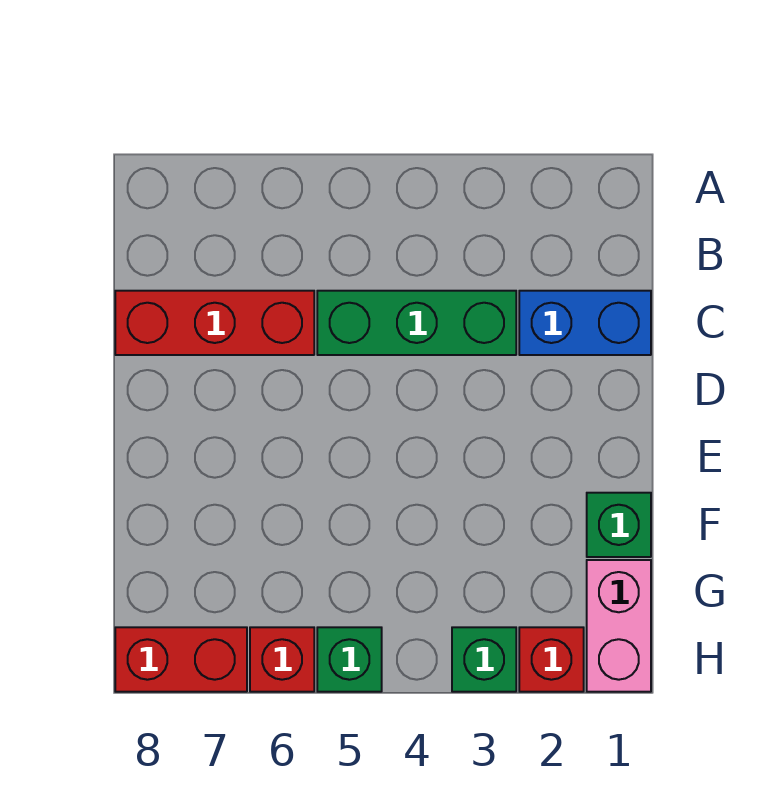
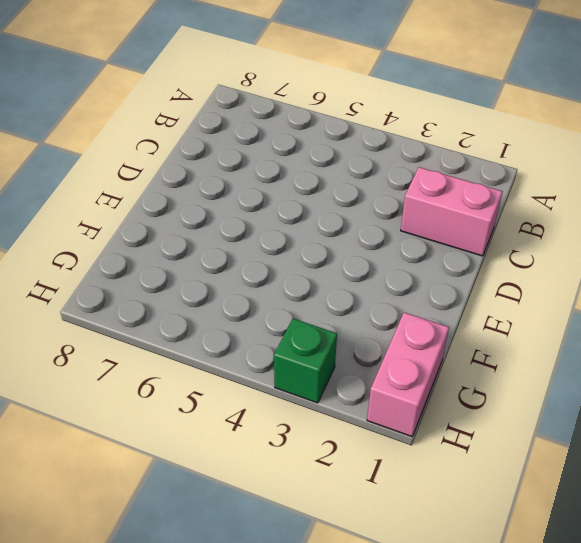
pink brick C1:C2 level 1 -> blue brick C1:C2 level 1
none -> green brick C3:C5 level 1
none -> red brick C6:C8 level 1

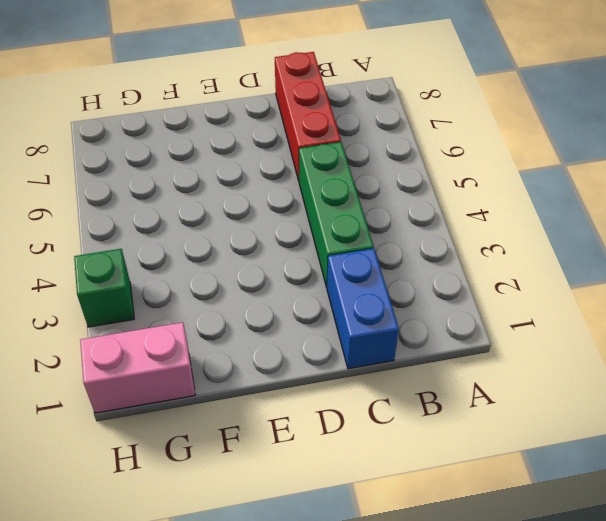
none -> green brick F1 level 1
none -> red brick H2 level 1

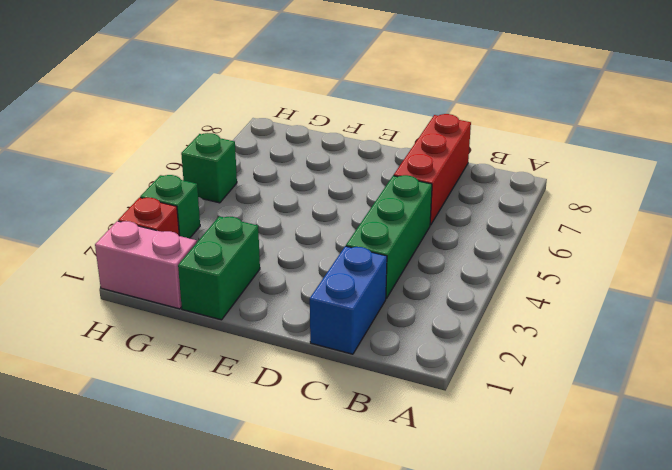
green brick F1:F2 level 1 -> green brick F1 level 1
none -> red brick H6 level 1
none -> red brick H7:H8 level 1

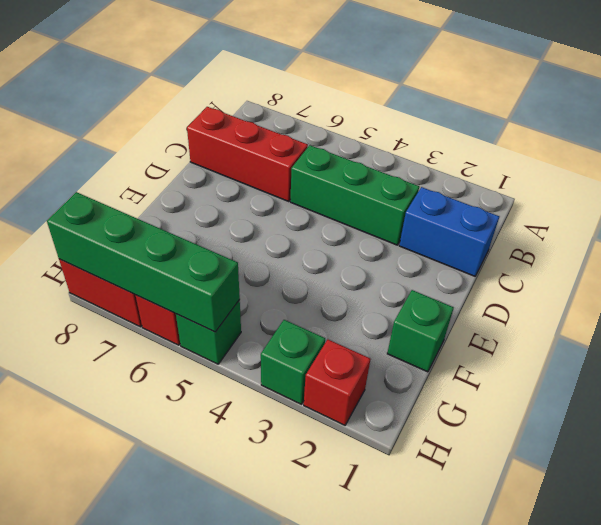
green brick H5:H8 level 2 -> none
none -> pink brick G1:H1 level 1

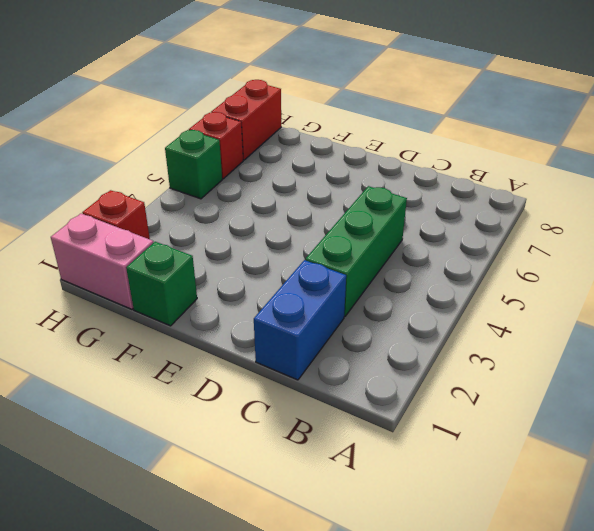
none -> red brick C6:C8 level 1
none -> green brick H3 level 1

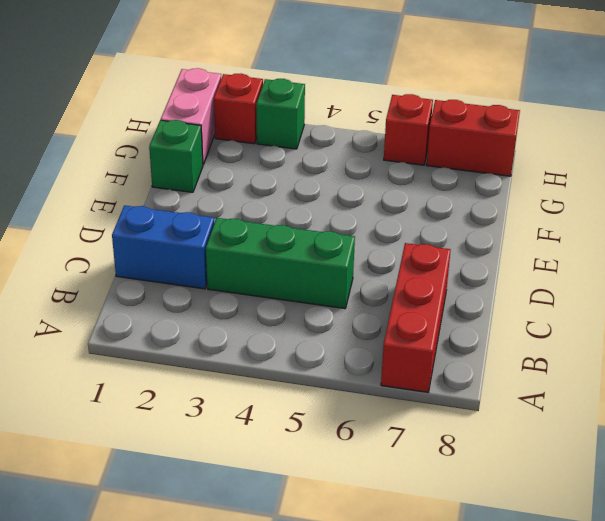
red brick A7:C7 level 1 -> red brick C6:C8 level 1
none -> green brick H5 level 1

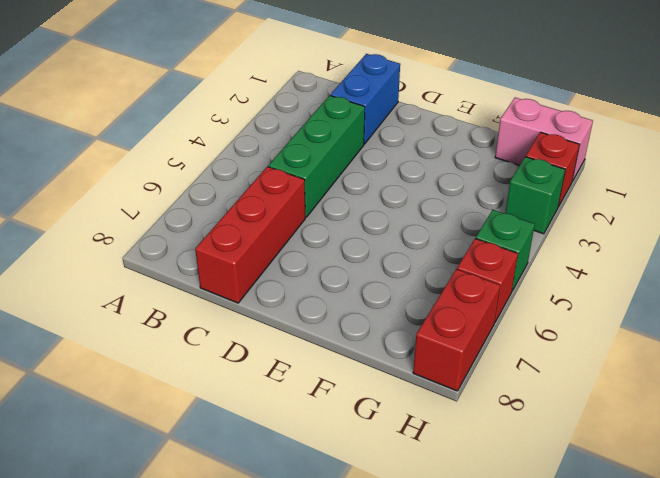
none -> green brick F1 level 1

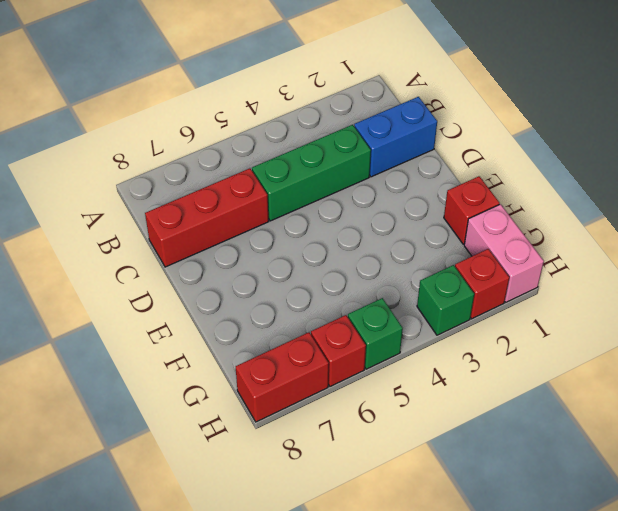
red brick F1 level 1 -> green brick F1 level 1

